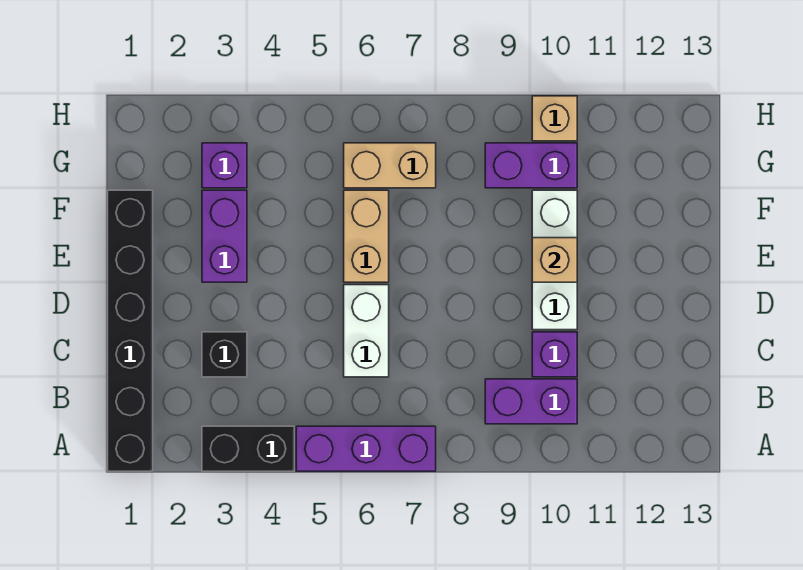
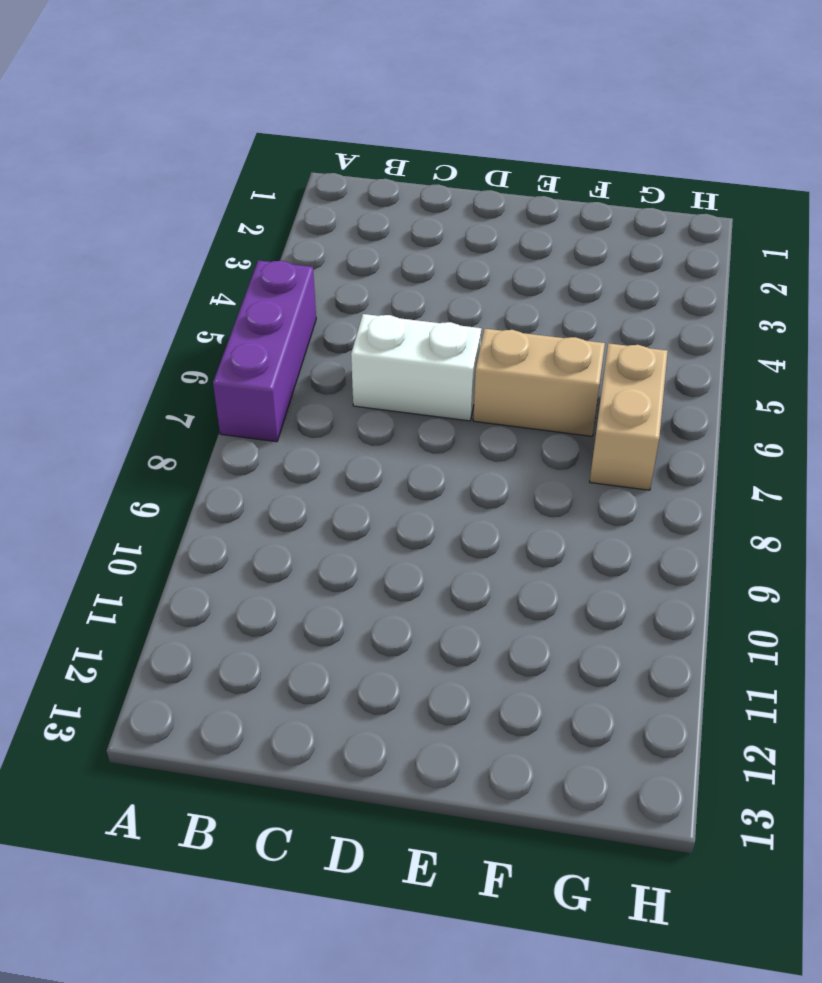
none -> black brick A1:F1 level 1
none -> black brick A3:A4 level 1
none -> purple brick B9:B10 level 1

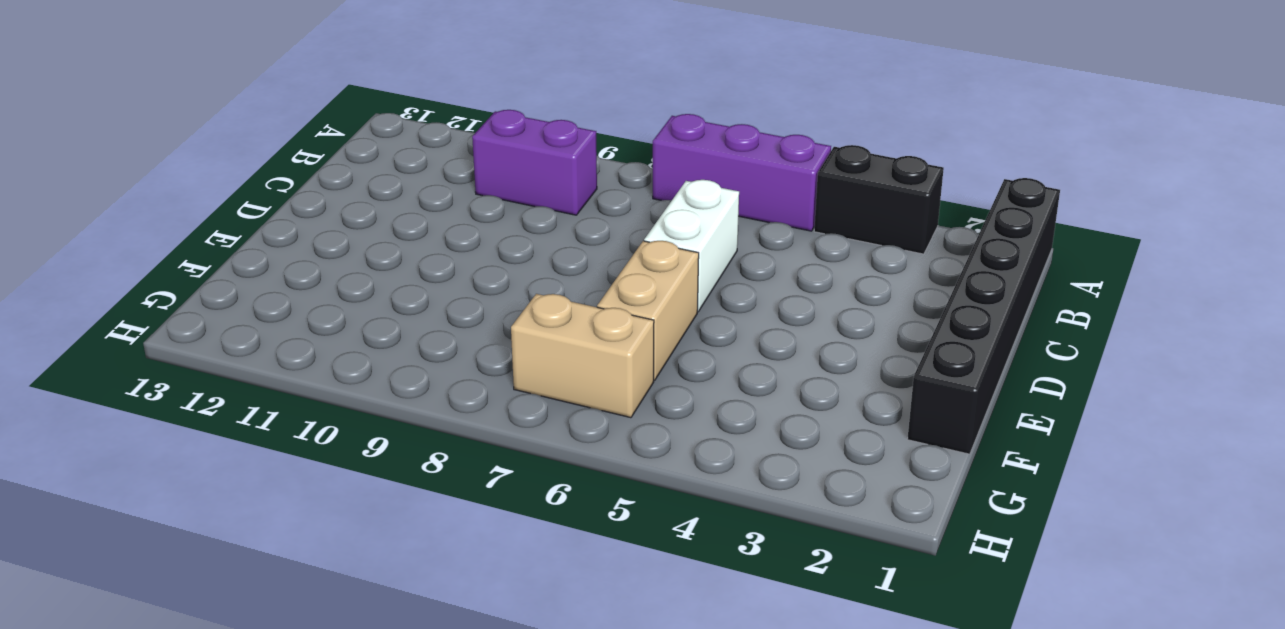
none -> black brick C3 level 1
none -> purple brick C10 level 1
none -> white brick D10:F10 level 1

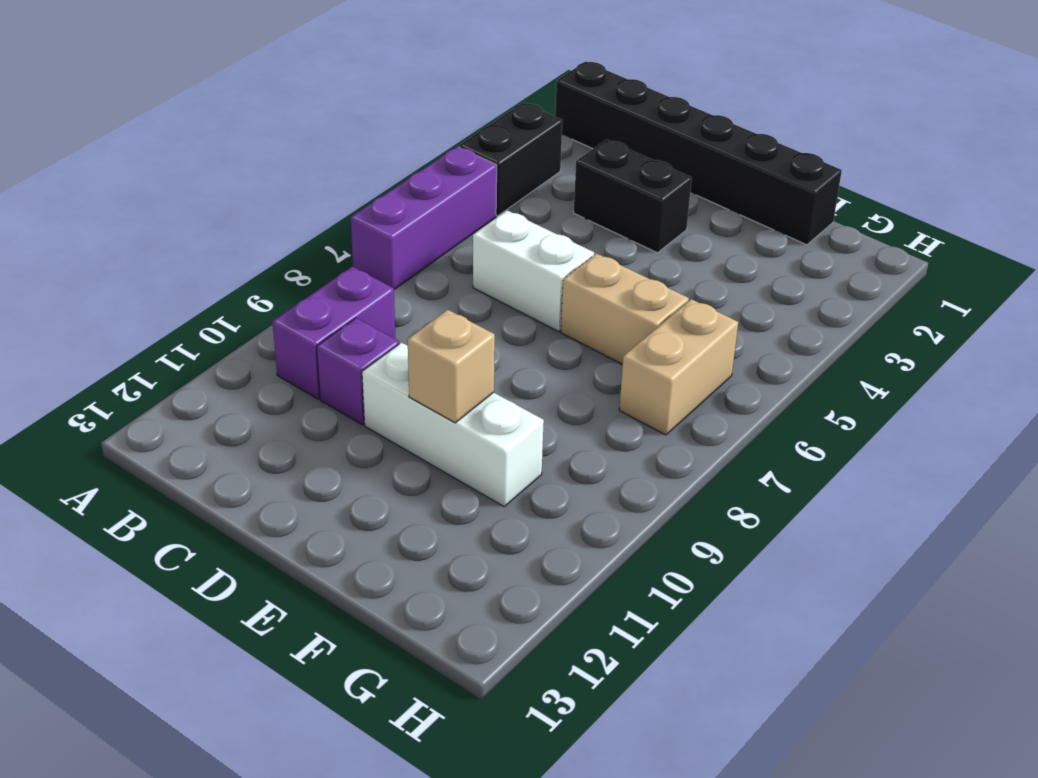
black brick C3:D3 level 1 -> black brick C3 level 1
none -> purple brick E3:F3 level 1
none -> purple brick G3 level 1
none -> purple brick G9:G10 level 1

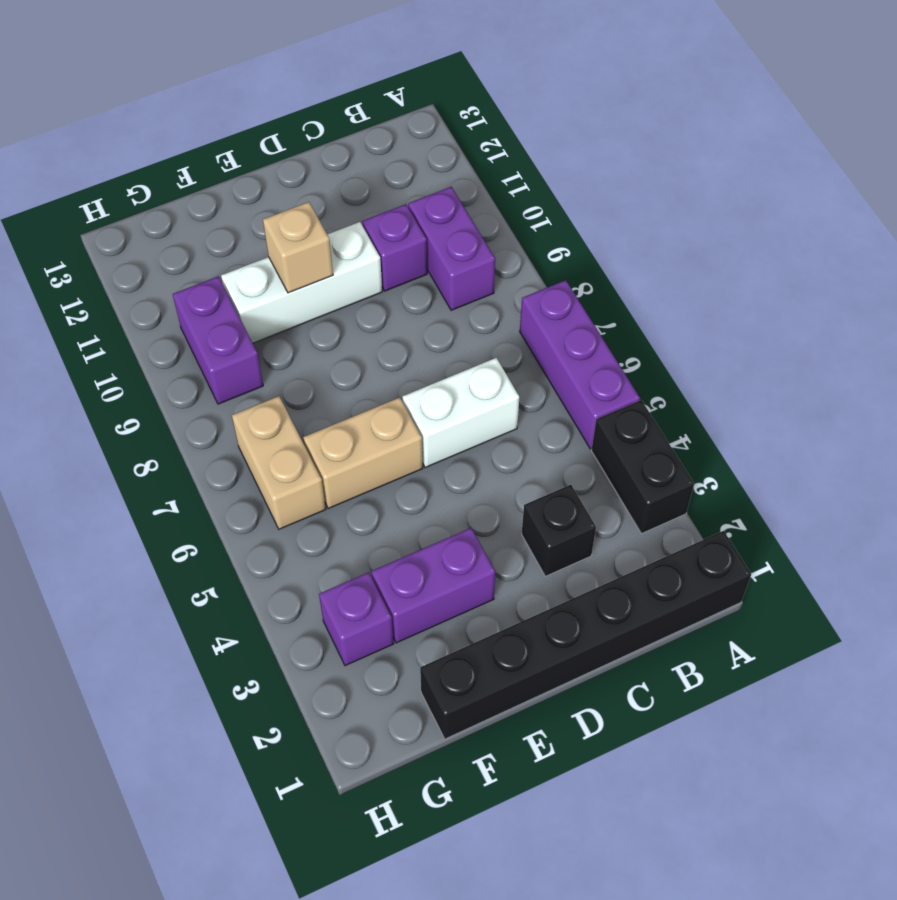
none -> tan brick H10 level 1

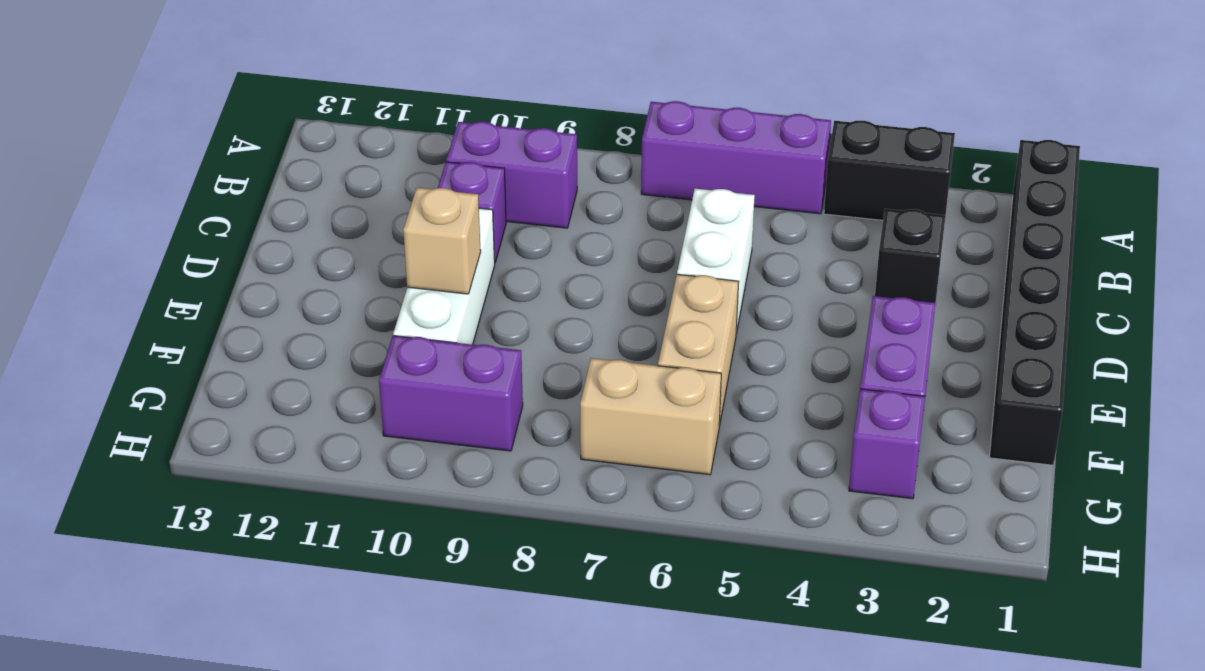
none -> tan brick H10 level 1

